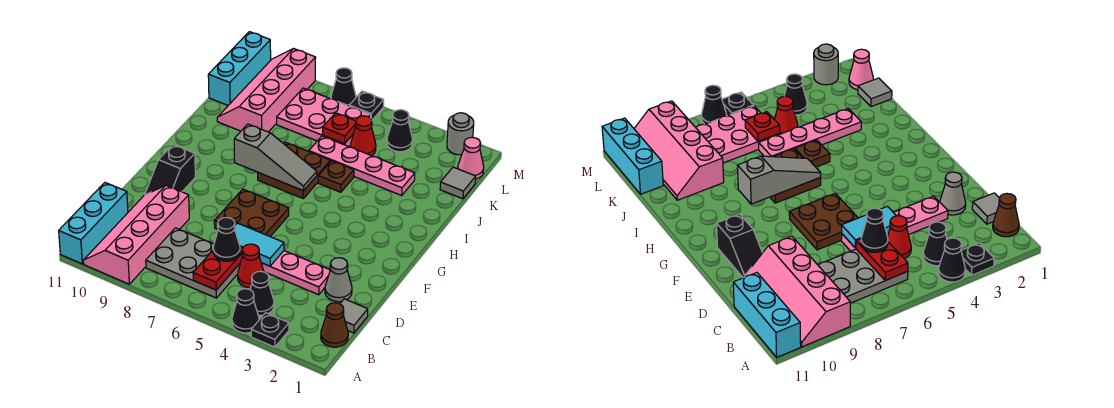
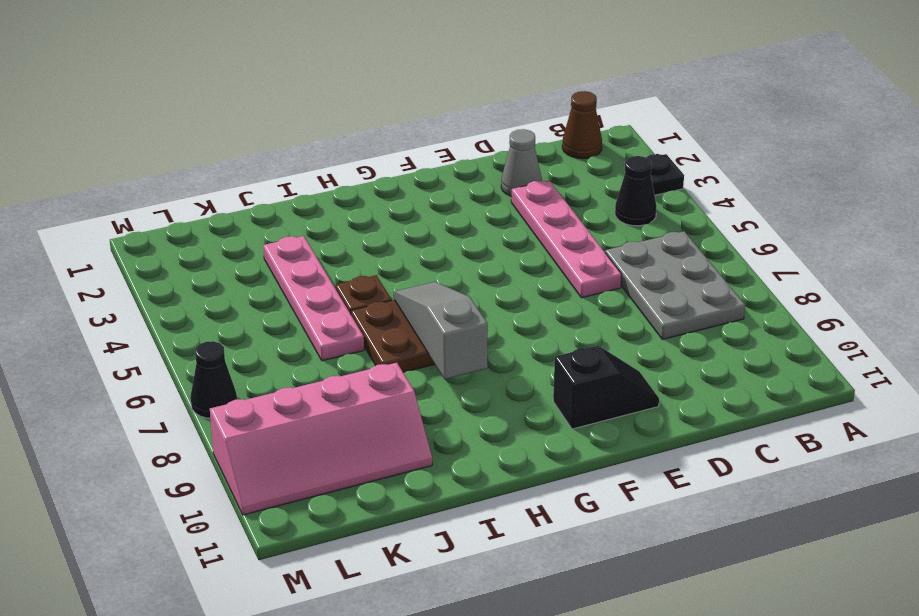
none -> black cone A4 level 1
none -> pink slope A9:D10 level 1 top 9
none -> cyan brick A11:C11 level 1
none -> grey tile C1 level 1

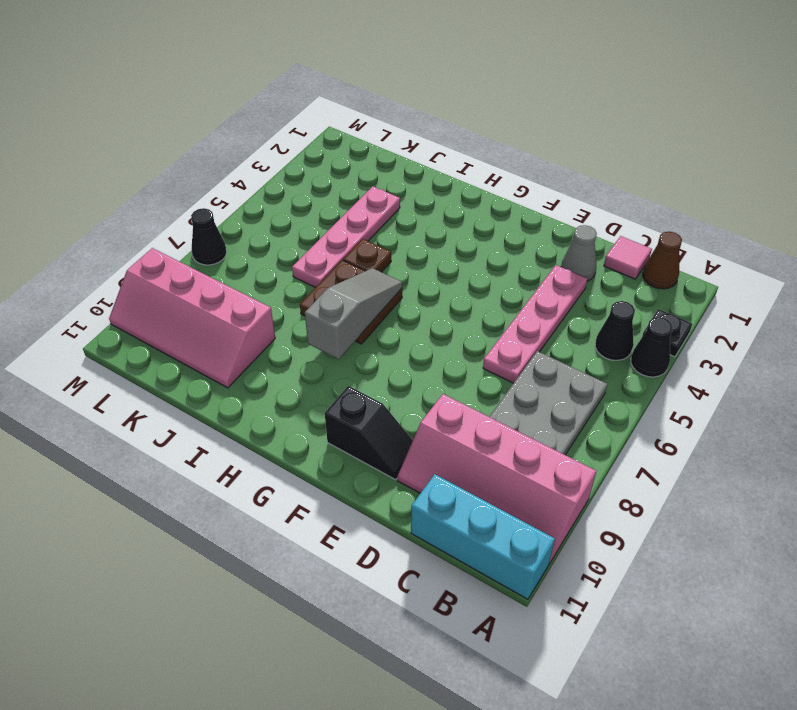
pink tile C1 level 1 -> grey tile C1 level 1
none -> red cone C5 level 1
none -> brown plate E6:F7 level 1
none -> grey tile K1 level 1
none -> red cone K5 level 1

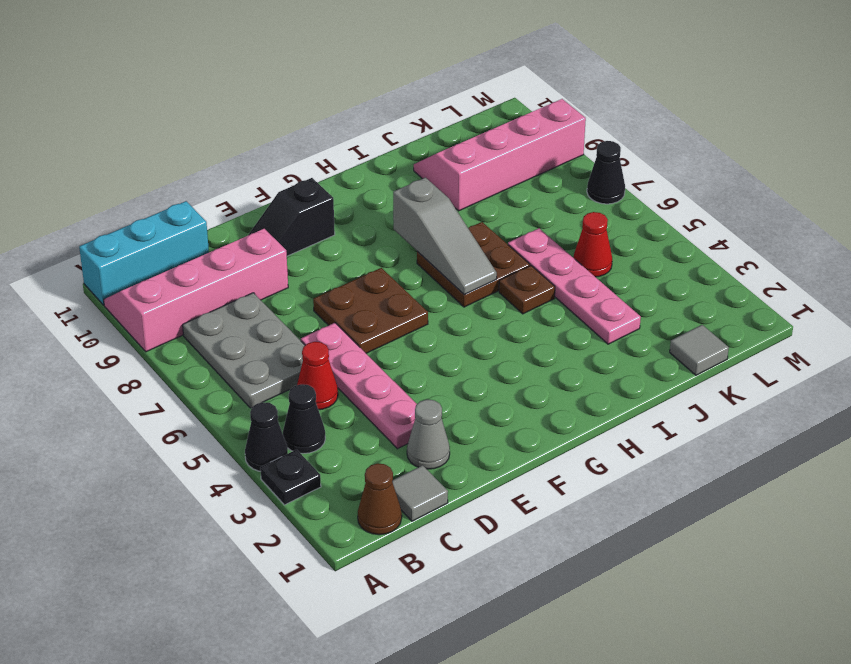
none -> pink plate K6:L8 level 1
none -> cyan brick K11:M11 level 1
none -> pink cone L1 level 1
none -> black cone L4 level 1

